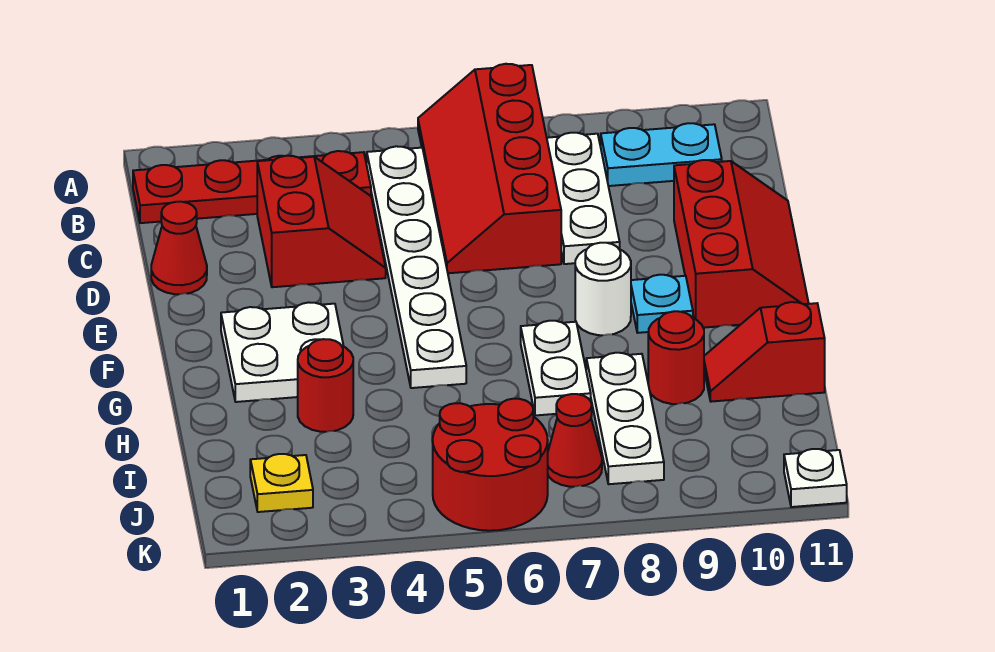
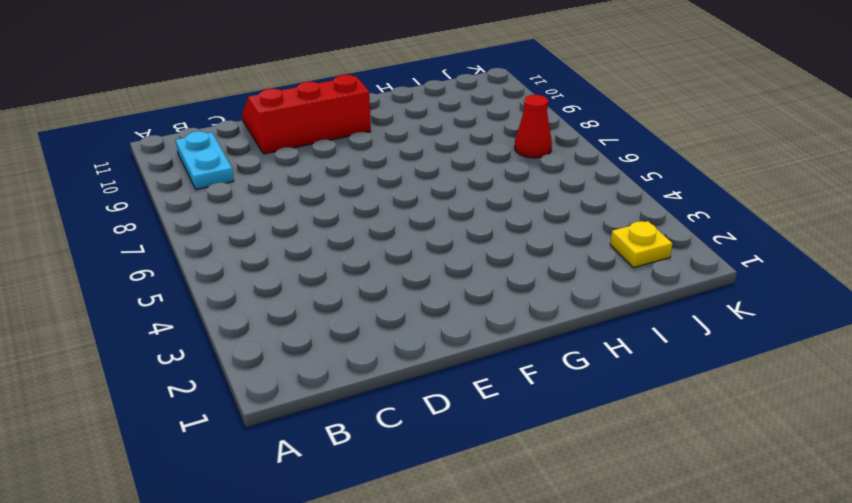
none -> red slope A6:D7 level 1 top 7
none -> red plate B1:B4 level 1
none -> white plate B5:G5 level 1

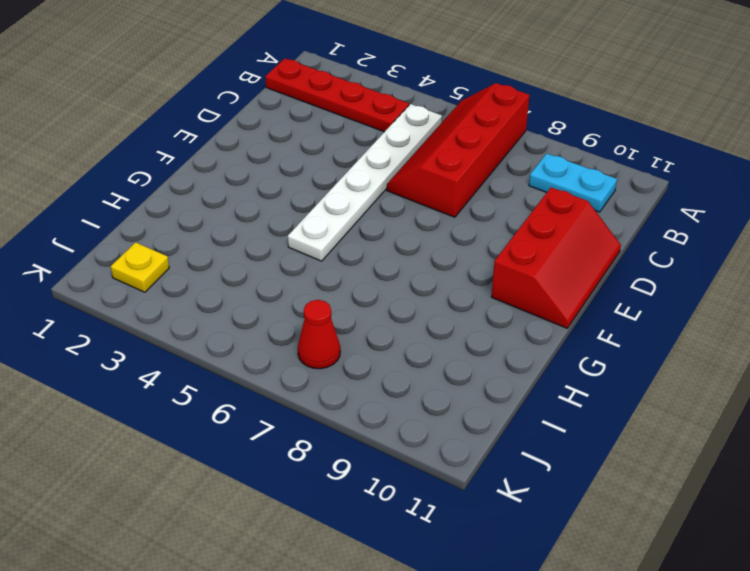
none -> white plate B8:D8 level 1
none -> red slope C3:D4 level 1 top 3
none -> red cone D1 level 1

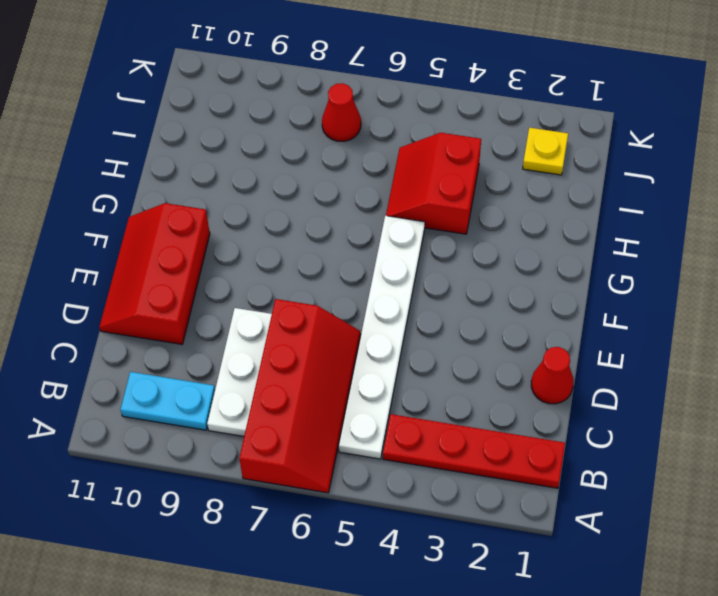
red slope H4:I5 level 1 top 4 -> red slope C3:D4 level 1 top 3
none -> white plate F2:G3 level 1
none -> white round brick F8 level 1
none -> cyan plate F9 level 1

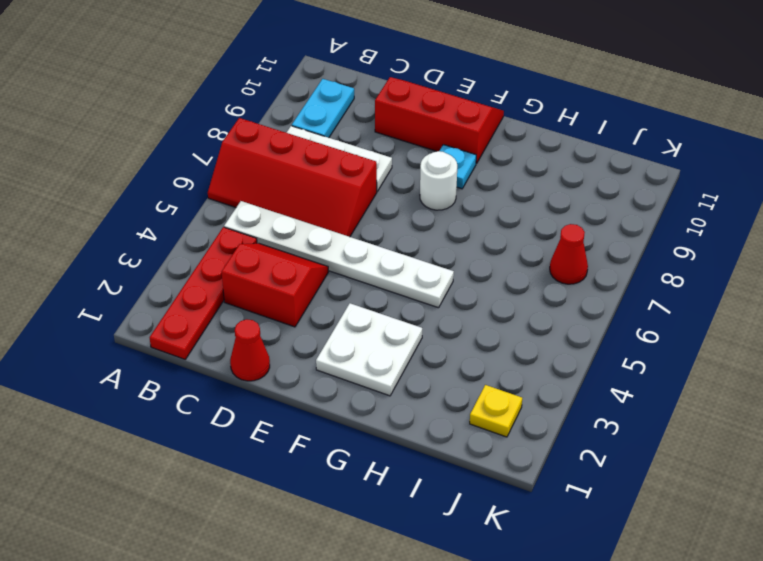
none -> white plate G7:H7 level 1
none -> red round brick H3 level 1
none -> white plate H8:J8 level 1

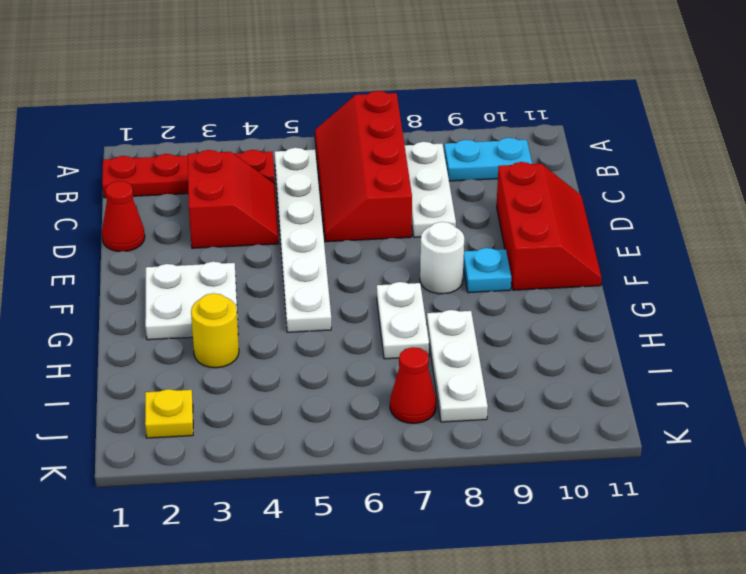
yellow round brick H3 level 1 -> red round brick H3 level 1
none -> red round brick H9 level 1
none -> red slope H10:H11 level 1 top 11
none -> red round brick J5:K6 level 1

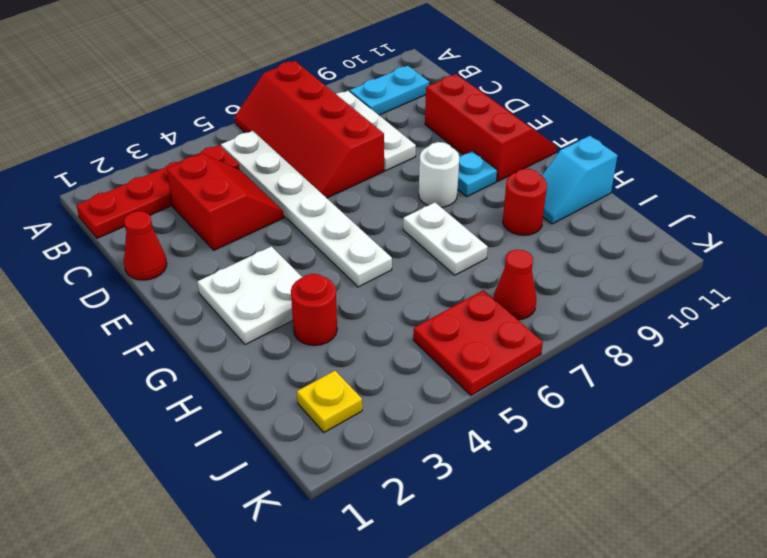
cyan slope H10:H11 level 1 top 11 -> red slope H10:H11 level 1 top 11
red plate J5:K6 level 1 -> red round brick J5:K6 level 1
none -> white plate H8:J8 level 1
none -> white plate K11 level 1

